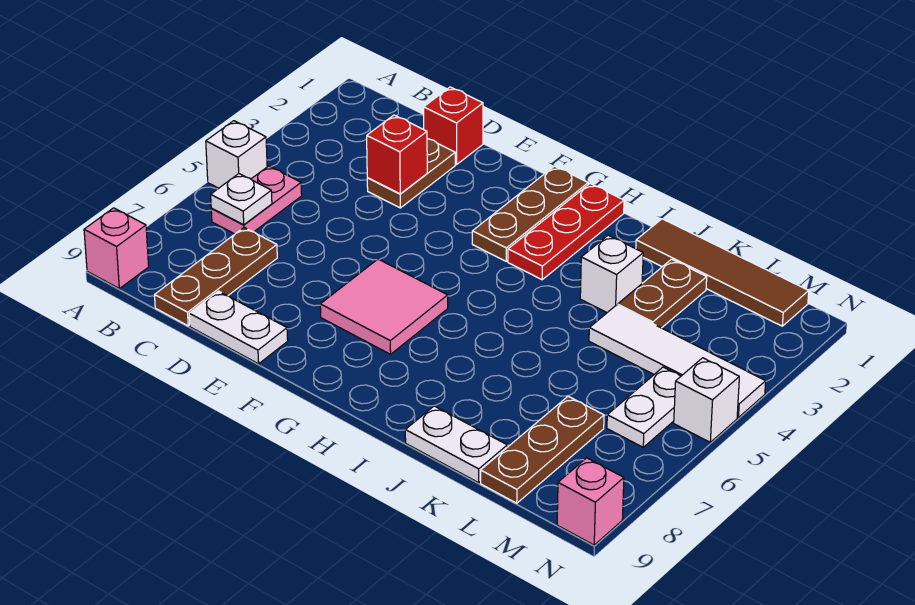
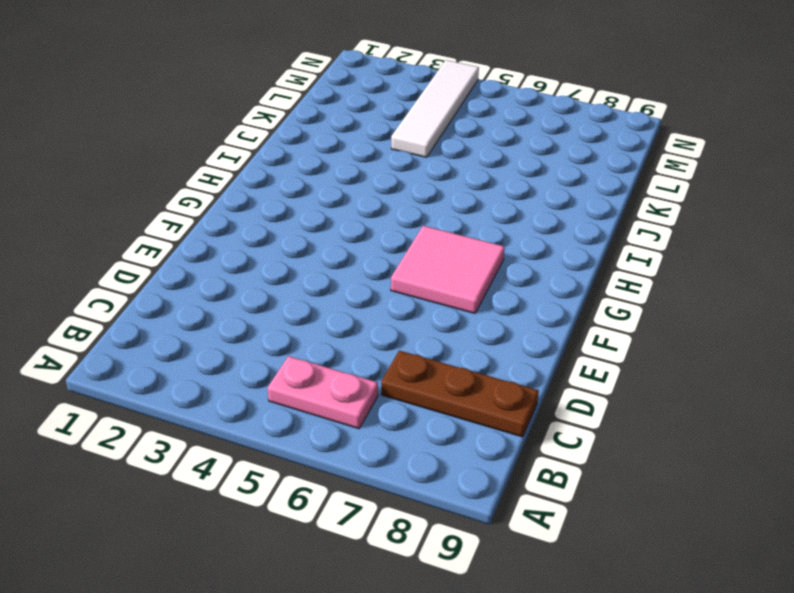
none -> white brick A5 level 1
none -> pink brick A9 level 1
none -> red brick D1 level 1

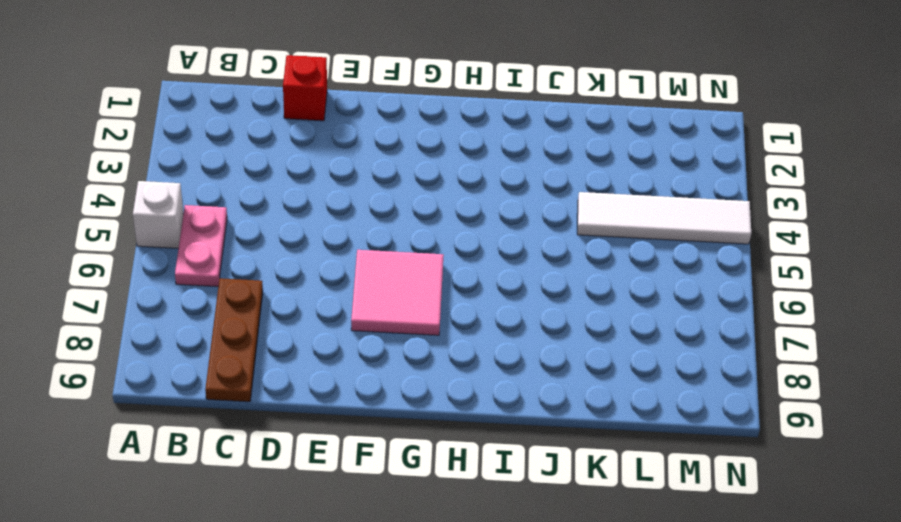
none -> pink brick A9 level 1
none -> brown plate D2:D3 level 1
none -> white plate D9:E9 level 1

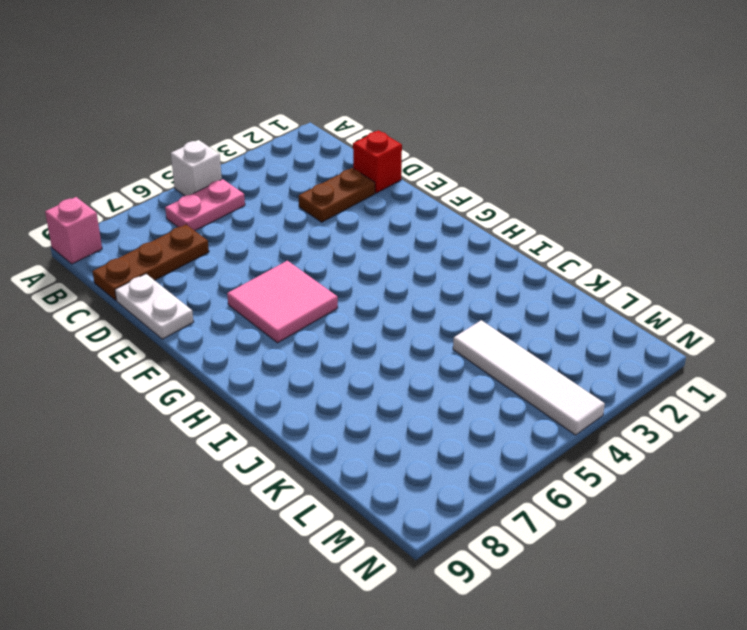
none -> brown plate G1:G3 level 1
none -> red plate H1:H3 level 1
none -> brown tile J1:M1 level 1

